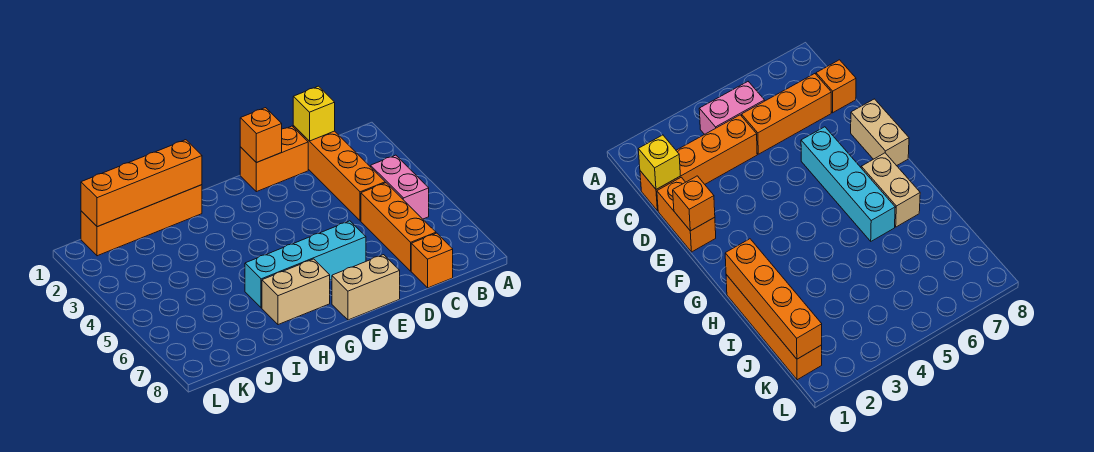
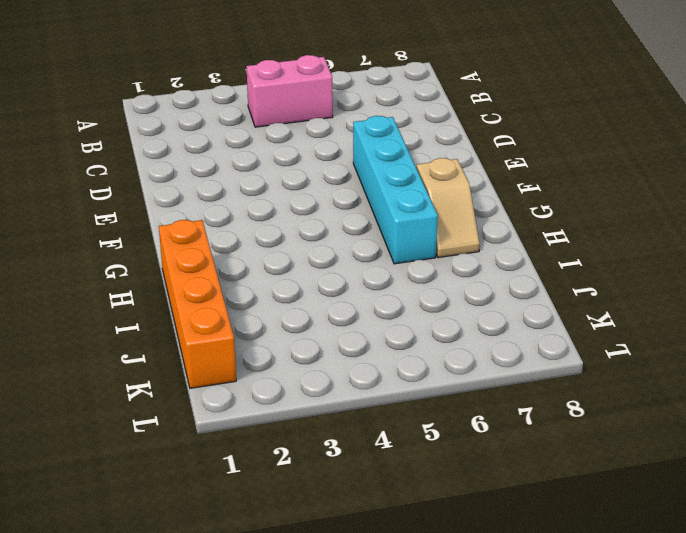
tan slope G7:H7 level 1 top G -> tan brick G7:H7 level 1
none -> orange brick C1:C4 level 1
none -> orange brick C5:C7 level 1
none -> orange brick C8 level 1

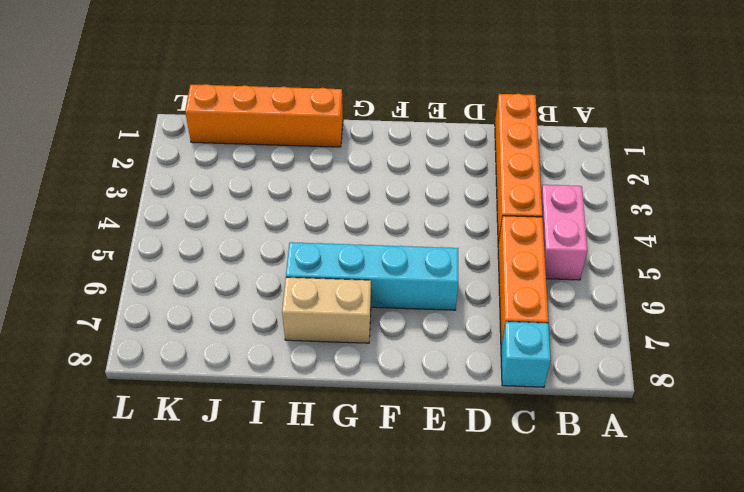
cyan brick C8 level 1 -> orange brick C8 level 1
none -> orange brick D1:E1 level 1
none -> tan brick E8:F8 level 1
none -> yellow brick C1 level 2

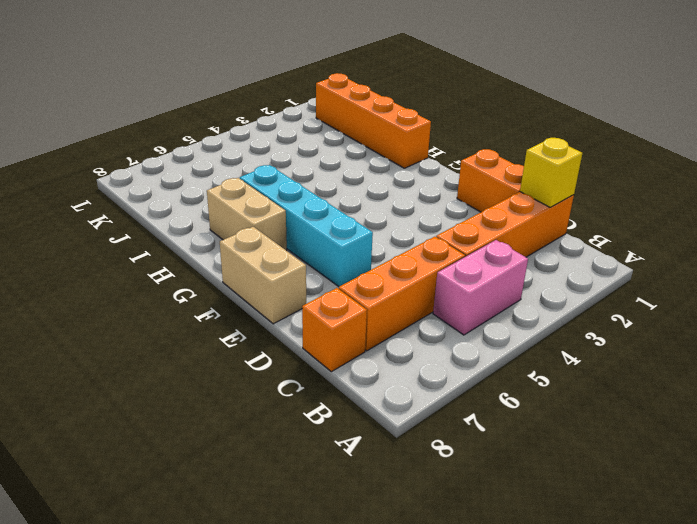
none -> orange brick E1 level 2
none -> orange brick H1:K1 level 2

